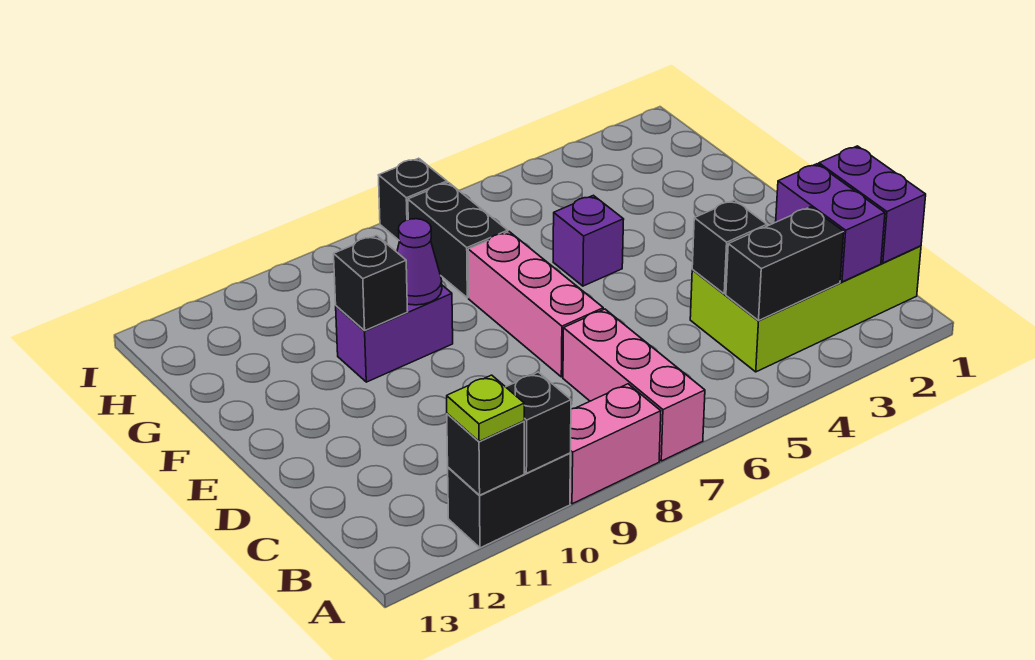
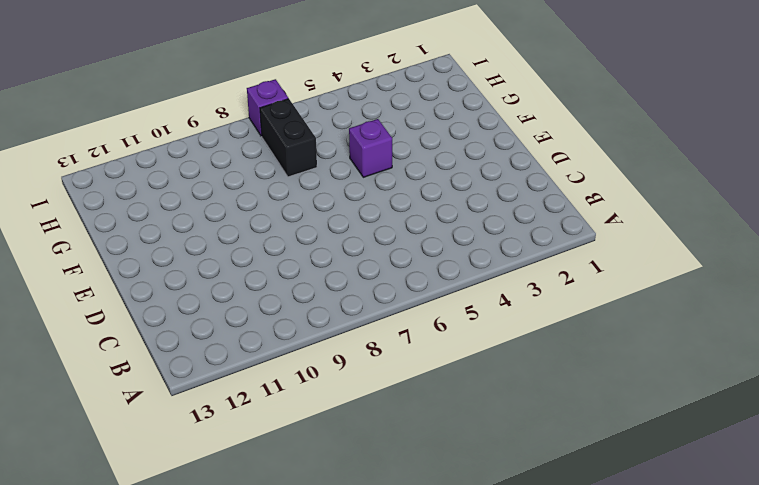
purple brick I7 level 1 -> black brick I7 level 1
none -> pink brick A7:C7 level 1
none -> pink brick A8:A9 level 1
none -> black brick A10:A11 level 1

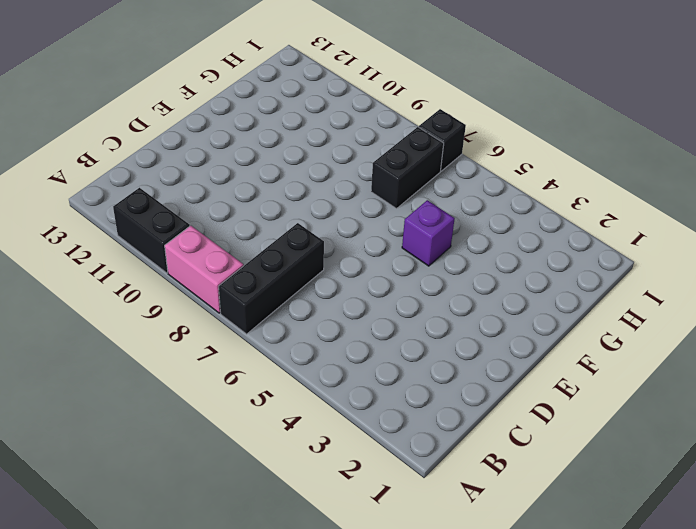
black brick A7:C7 level 1 -> pink brick A7:C7 level 1
none -> lime brick B1:C4 level 1
none -> pink brick D7:F7 level 1
none -> purple brick F9:F10 level 1

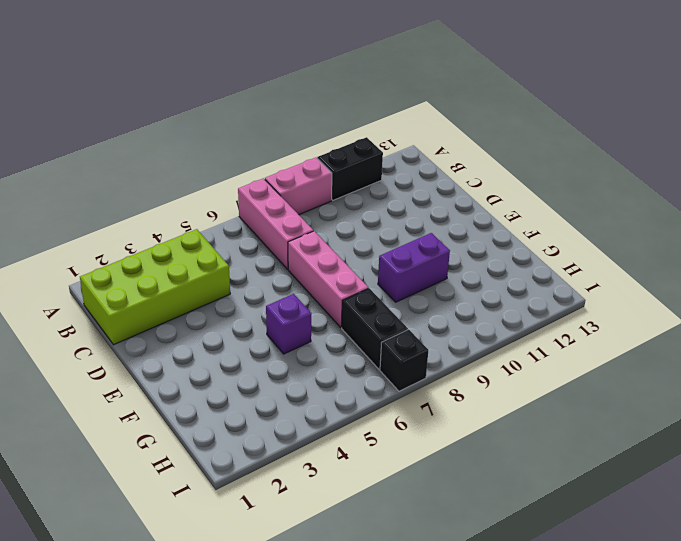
none -> black brick A10 level 2
none -> black brick A11 level 2
none -> purple brick B1:C1 level 2

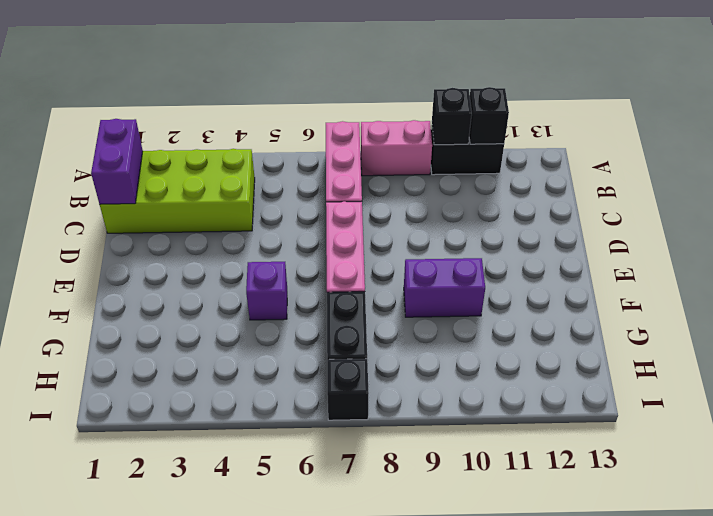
none -> purple brick B2:C2 level 2
none -> black brick B3:B4 level 2
none -> black brick C4 level 2

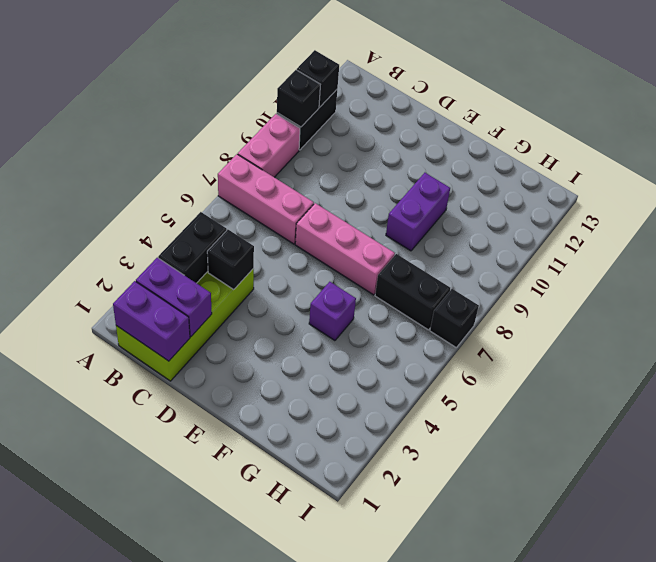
none -> purple cone F9 level 2
none -> black brick F10 level 2
none -> lime plate A11 level 3

